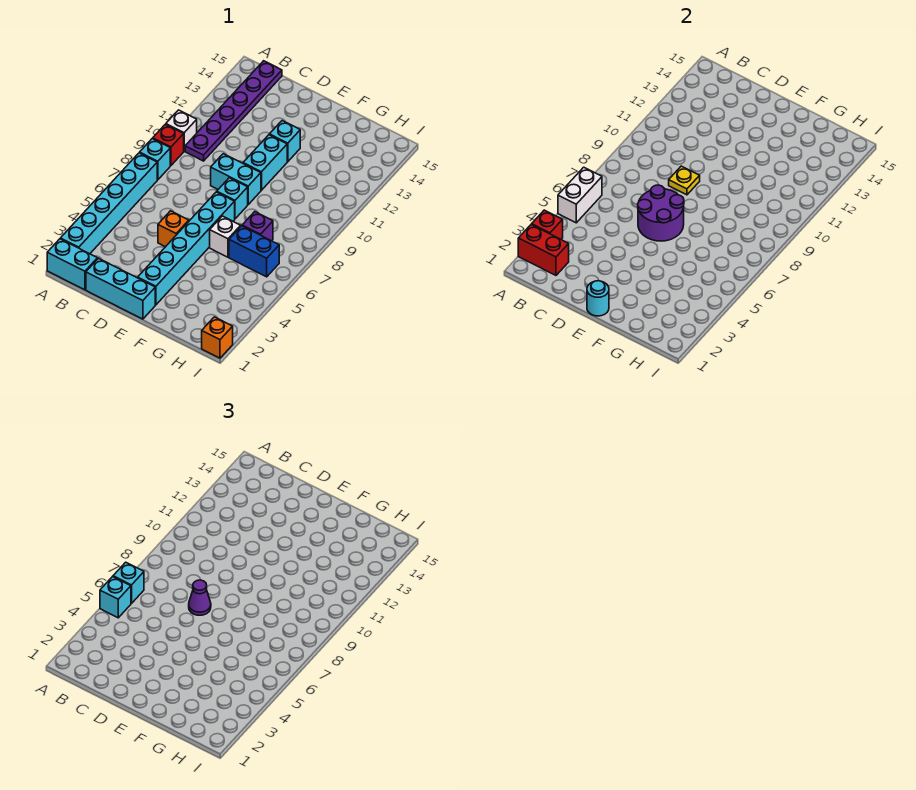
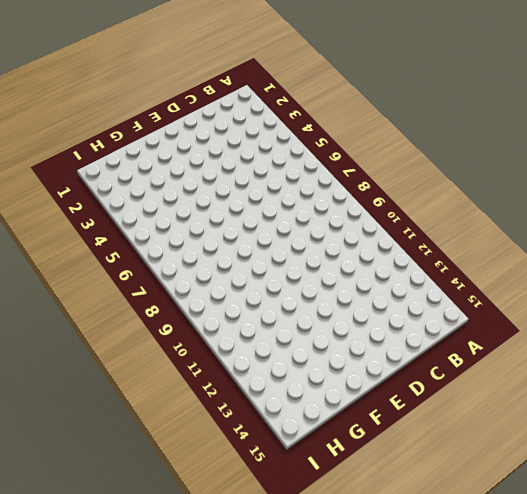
none -> cyan brick A1:B1 level 1
none -> cyan brick A2:A7 level 1
none -> cyan brick A8 level 1

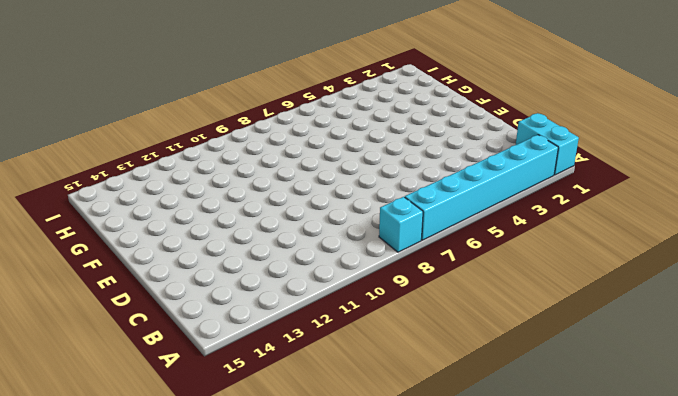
none -> red brick A9 level 1
none -> white brick A10 level 1
none -> purple plate B10:B15 level 1

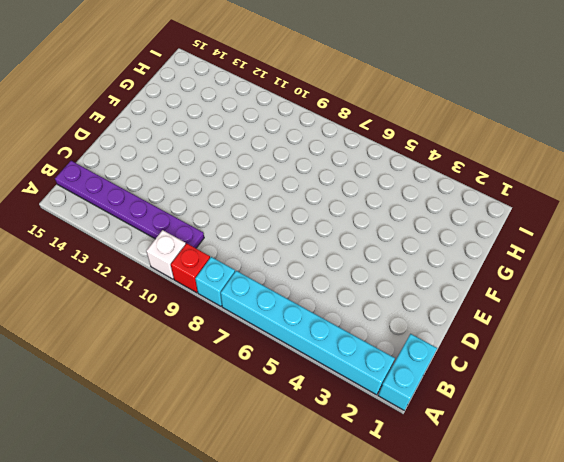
none -> cyan brick C1:E1 level 1
none -> orange brick D5 level 1
none -> cyan brick D9:E9 level 1

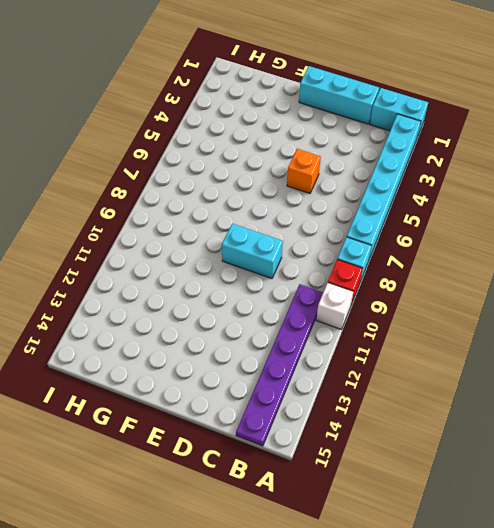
none -> cyan brick E2:E7 level 1
none -> cyan brick E8 level 1
none -> cyan brick E10:E11 level 1

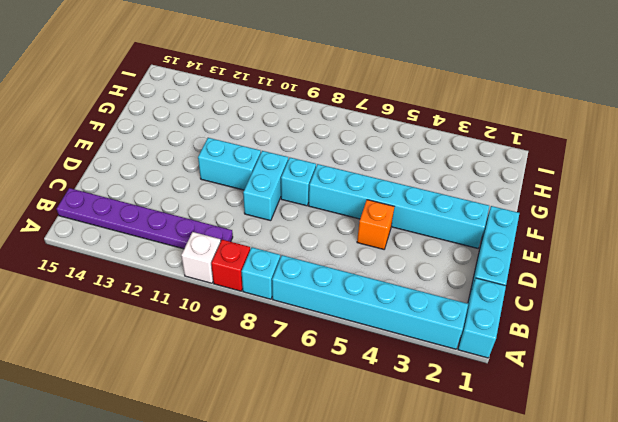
none -> cyan brick E12 level 1
none -> white brick F6 level 1
none -> blue brick G6:H6 level 1

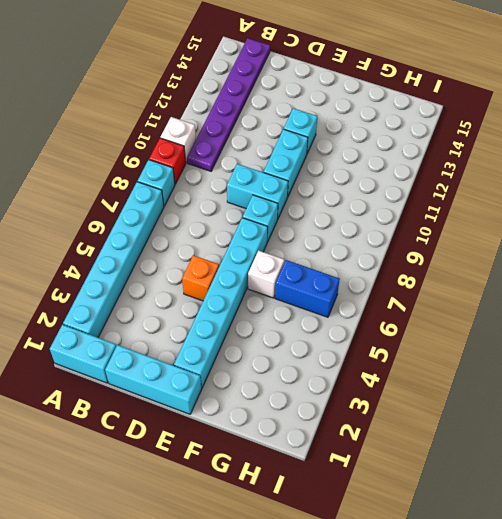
none -> purple brick G7 level 1
none -> orange brick I1 level 1
none -> red brick A2:B2 level 2

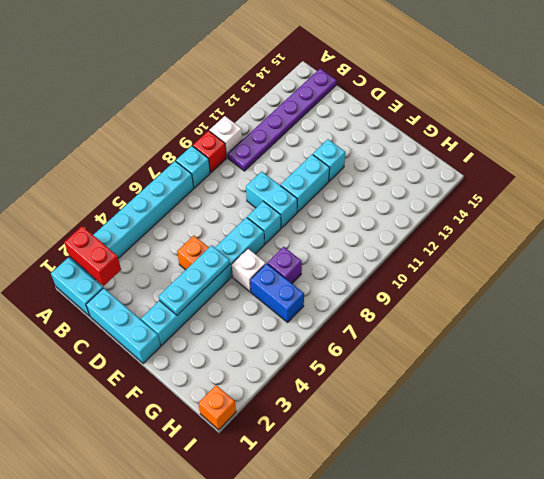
cyan plate E3:E5 level 2 -> none
none -> red brick A3 level 2
none -> white brick A5:A6 level 2
none -> purple round brick D6:E7 level 2

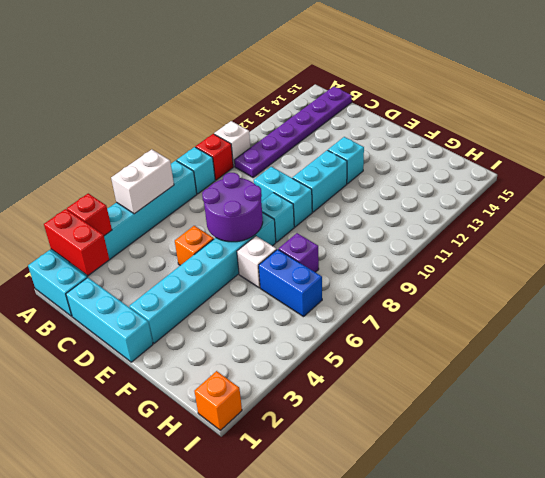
none -> yellow plate D9 level 2
none -> cyan round brick E1 level 2
none -> cyan brick A5 level 3

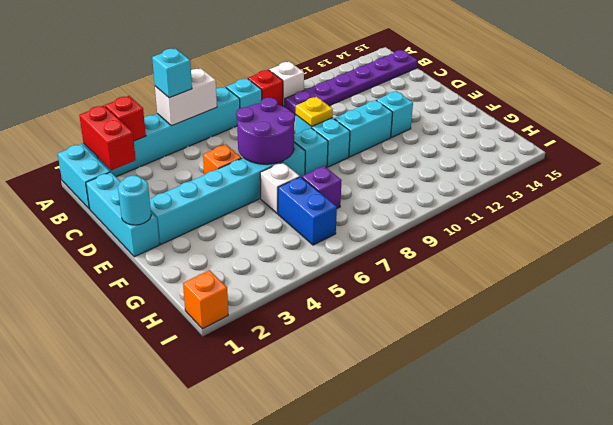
none -> cyan brick A6 level 3
none -> purple cone D7 level 3

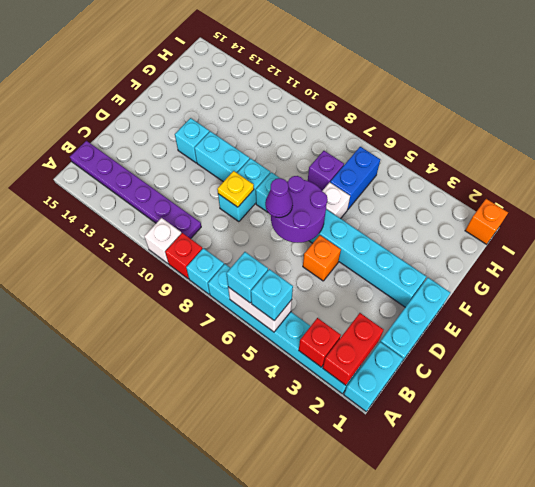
none -> cyan round brick E1 level 2

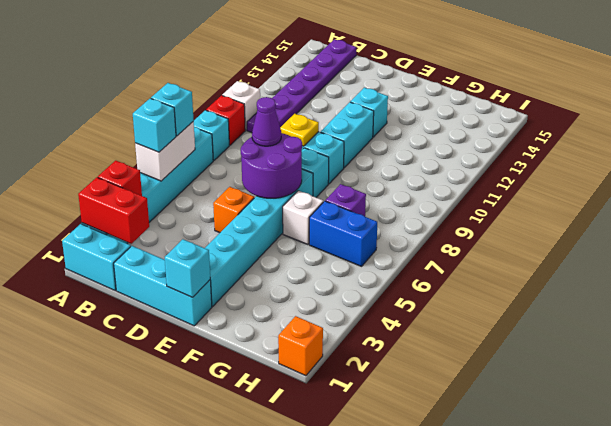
cyan brick E1 level 2 -> cyan round brick E1 level 2

